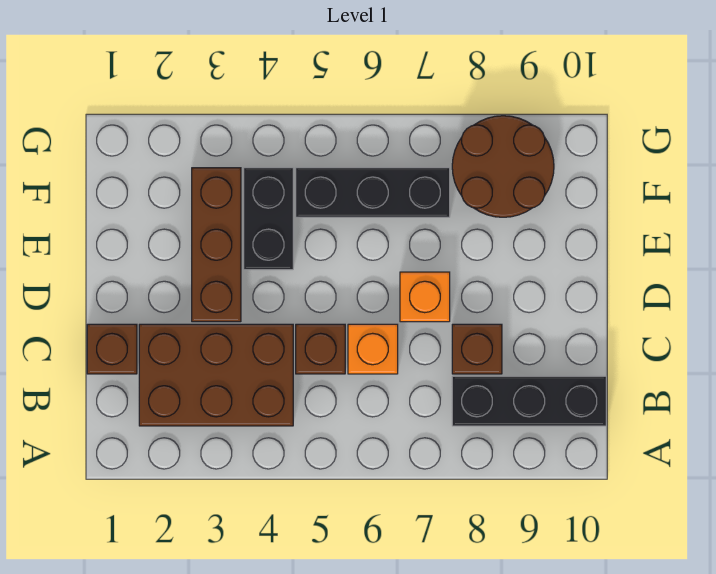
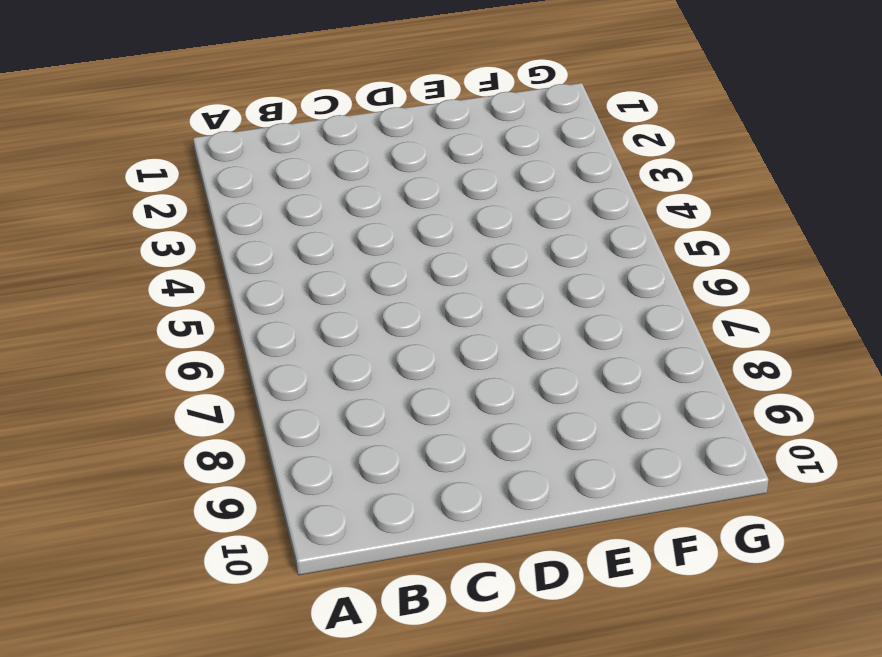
none -> brown brick B2:C4 level 1
none -> black brick B8:B10 level 1

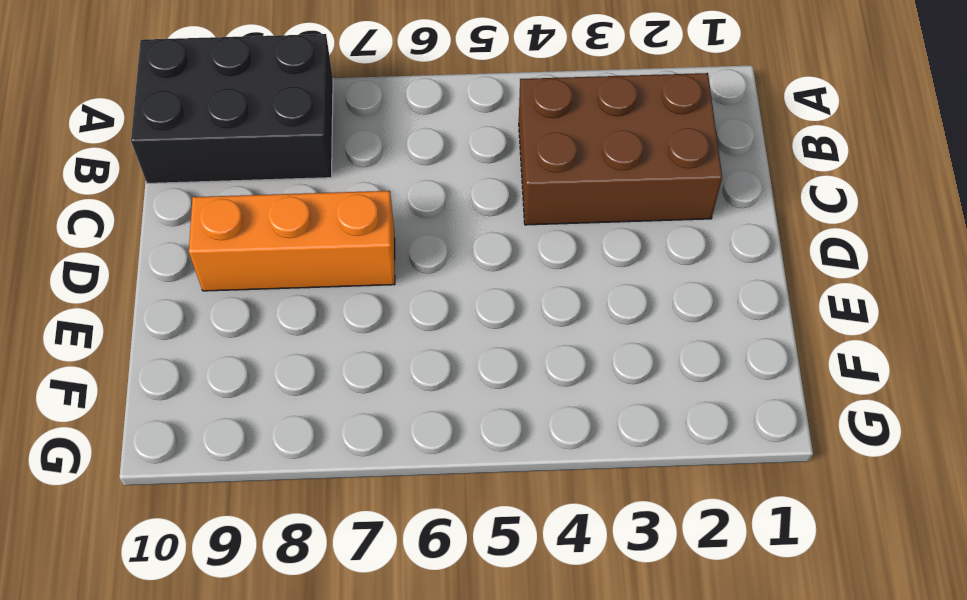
black brick A8:B10 level 1 -> black brick B8:B10 level 1
orange brick D7:D9 level 1 -> orange brick D7 level 1
none -> brown brick C1 level 1
none -> brown brick C5 level 1

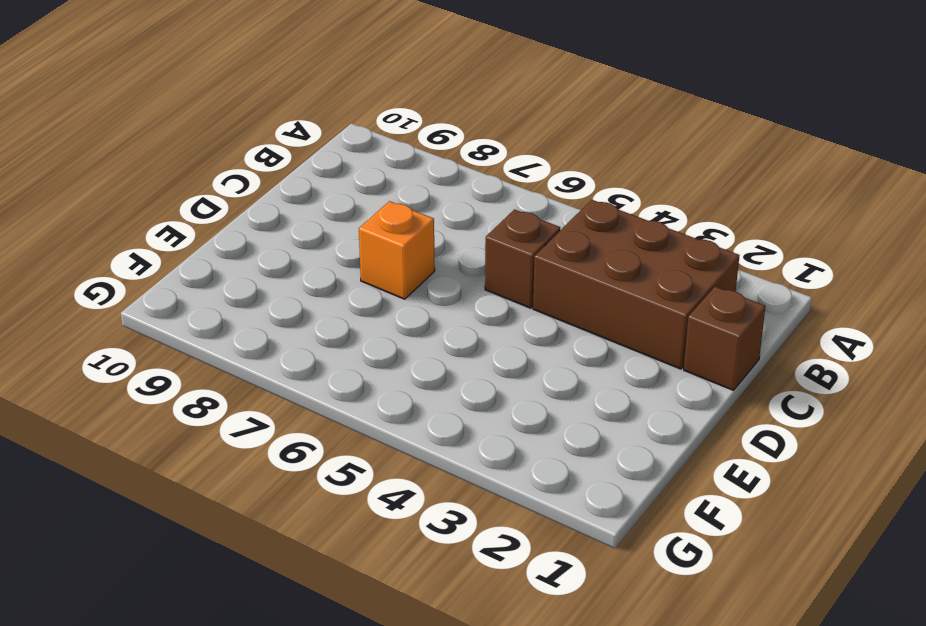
none -> black brick B8:B10 level 1
none -> orange brick C6 level 1

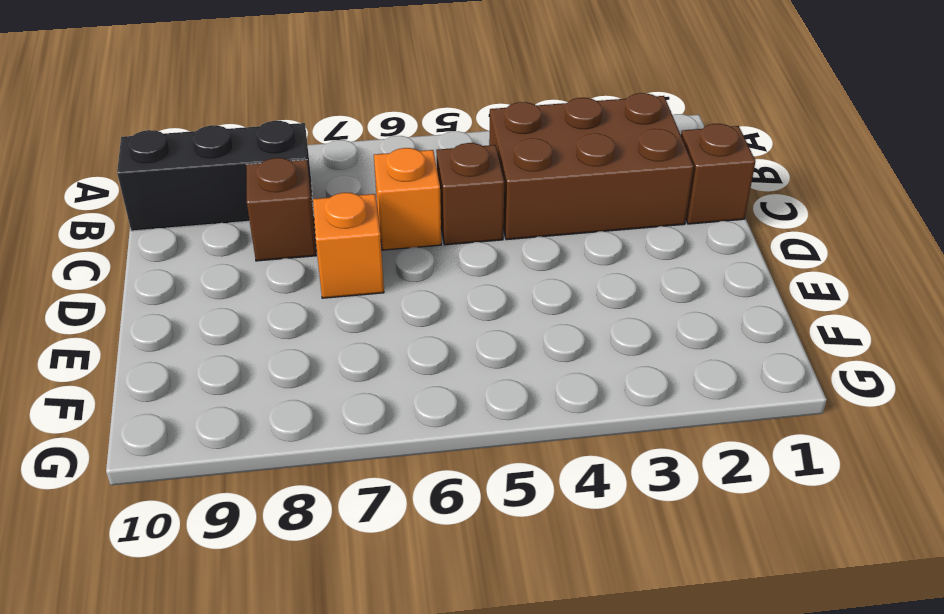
none -> brown brick D3:F3 level 1
none -> black brick E4:F4 level 1

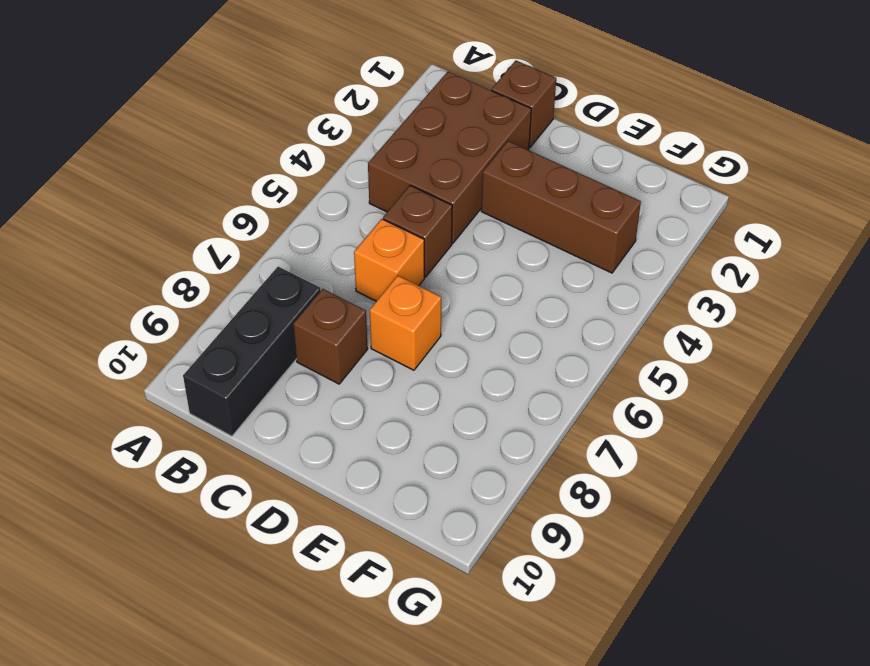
none -> black brick E4:F4 level 1
none -> black brick F5:F7 level 1

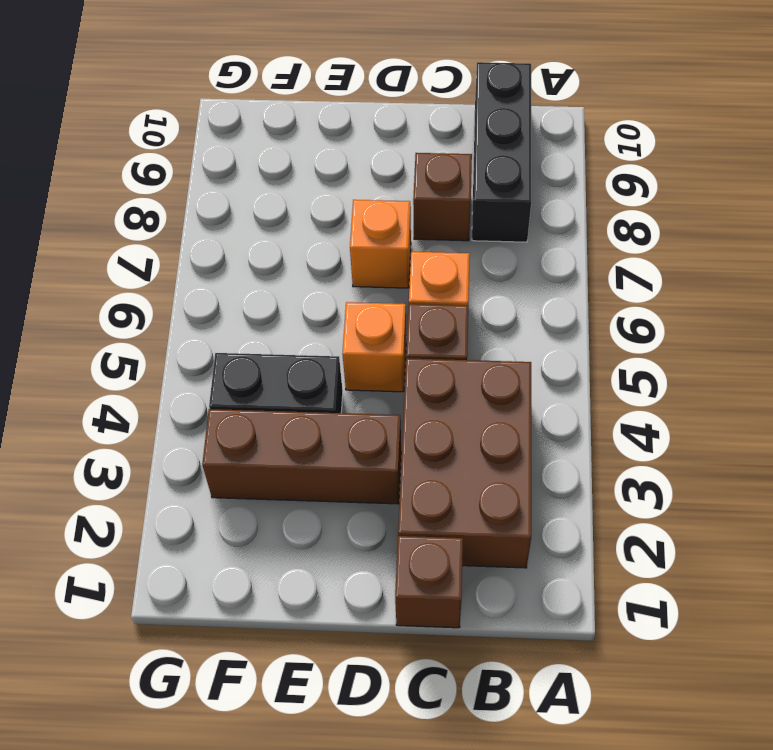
orange brick D5 level 1 -> none
none -> black brick F5:F7 level 1
none -> brown round brick F8:G9 level 1

